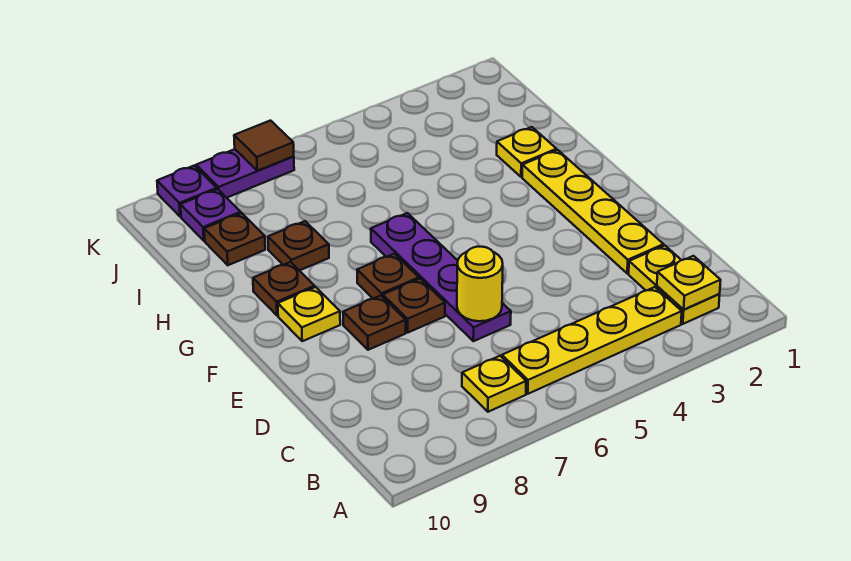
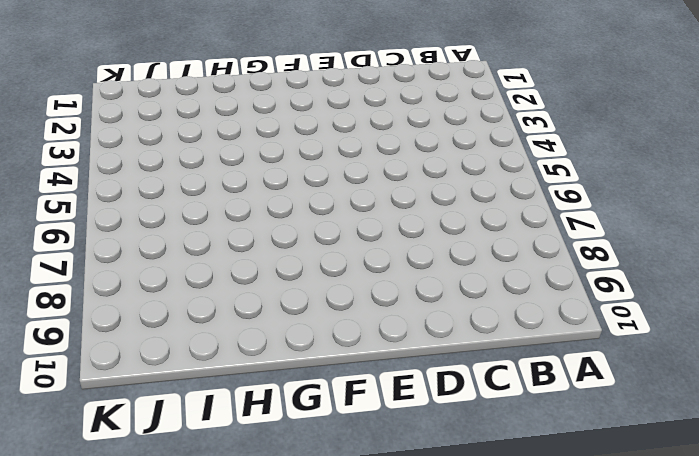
none -> yellow plate B2:C2 level 1
none -> yellow plate B3:B6 level 1
none -> yellow plate B7 level 1

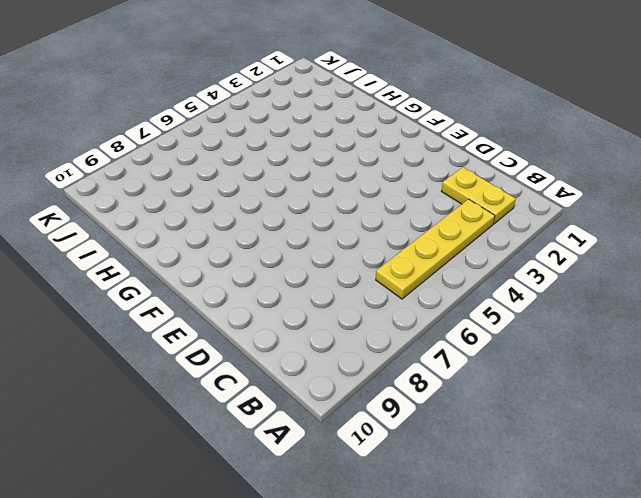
none -> yellow plate B7 level 1
none -> yellow plate D2:G2 level 1
none -> purple plate D6:G6 level 1

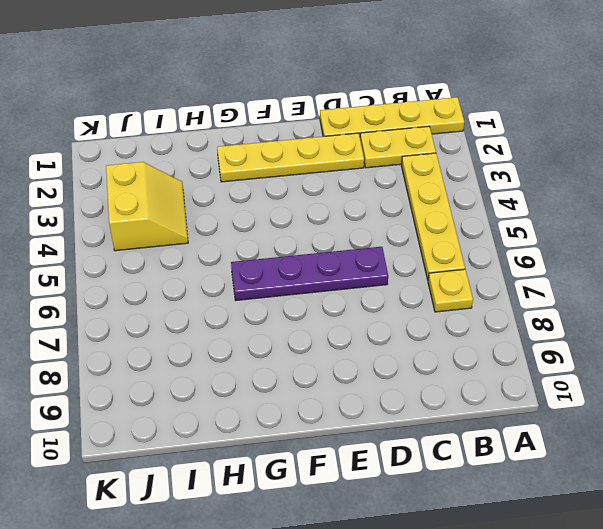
yellow plate A1:D1 level 1 -> none
yellow slope I3:J4 level 1 top J -> none
none -> brown plate E7 level 1
none -> brown plate E8 level 1
none -> brown plate F7 level 1

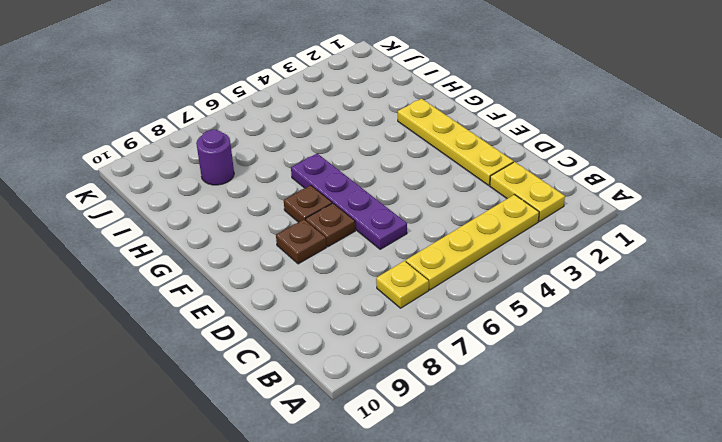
purple round brick I8 level 1 -> none
none -> yellow plate F9 level 1
none -> brown plate G9 level 1
none -> yellow plate H2 level 1

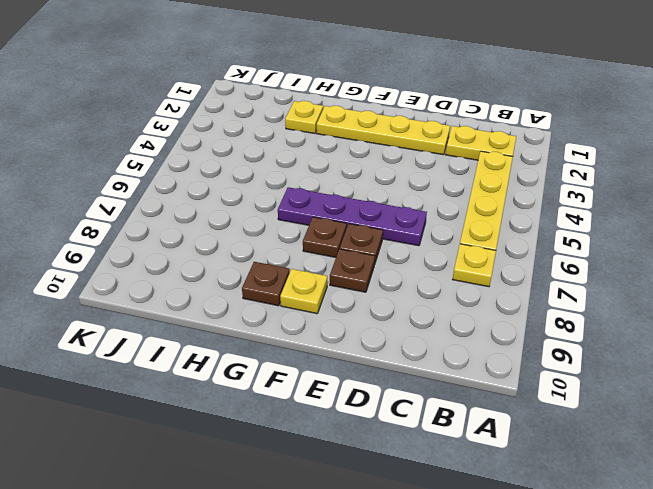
none -> brown plate H8 level 1
none -> brown plate I9 level 1
none -> purple plate J9 level 1

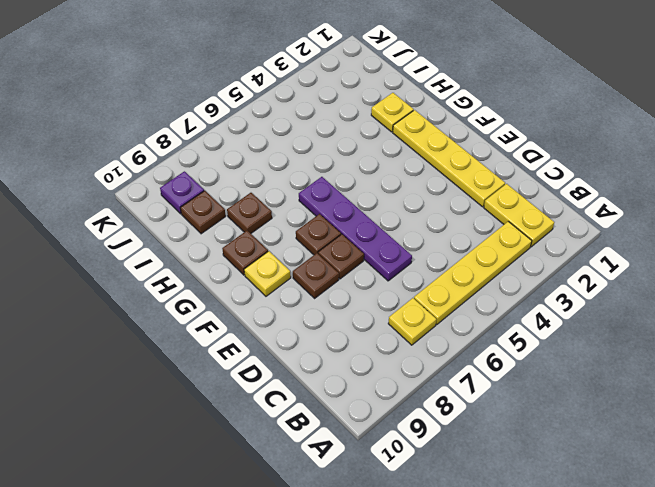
none -> purple plate K7:K8 level 1
none -> purple plate K9 level 1
none -> yellow plate B2 level 2

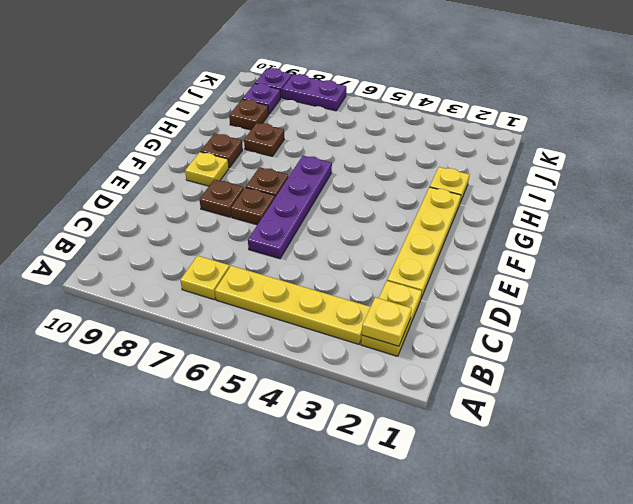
none -> yellow round brick D6 level 2
none -> brown tile K7 level 2

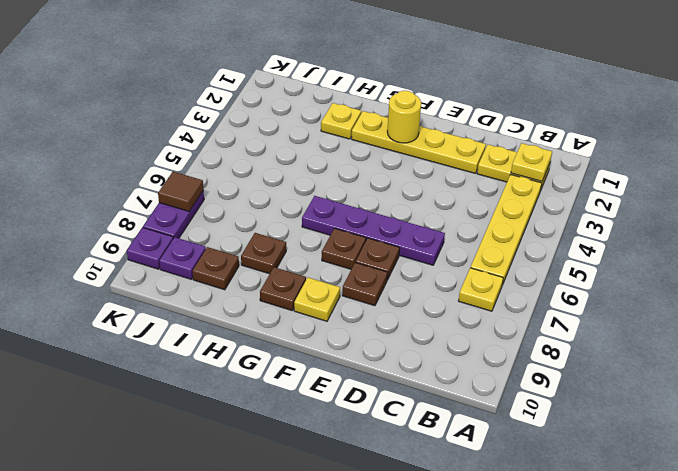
yellow round brick F2 level 2 -> yellow round brick D6 level 2

